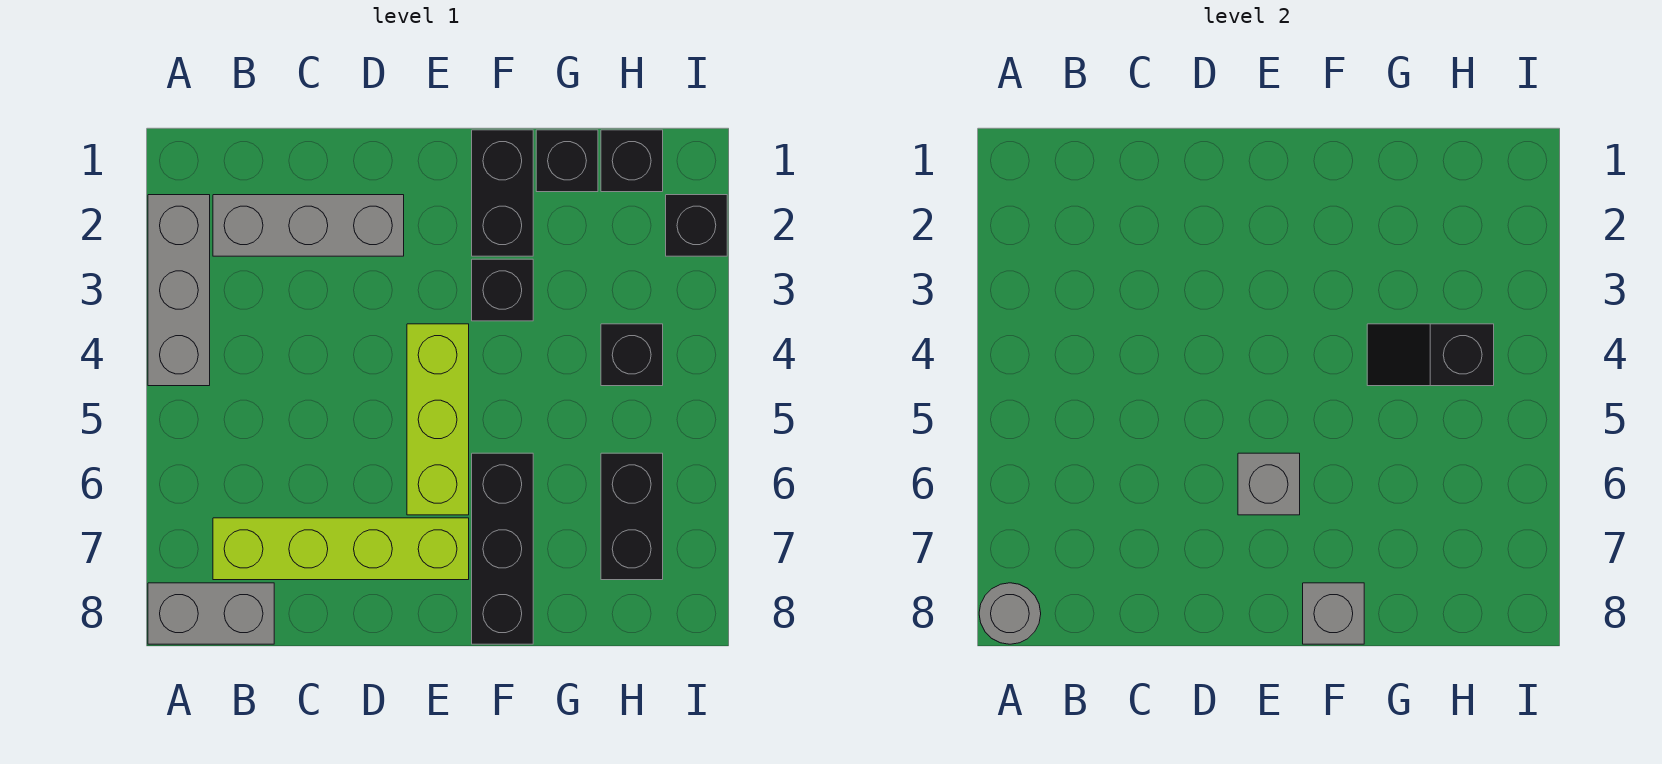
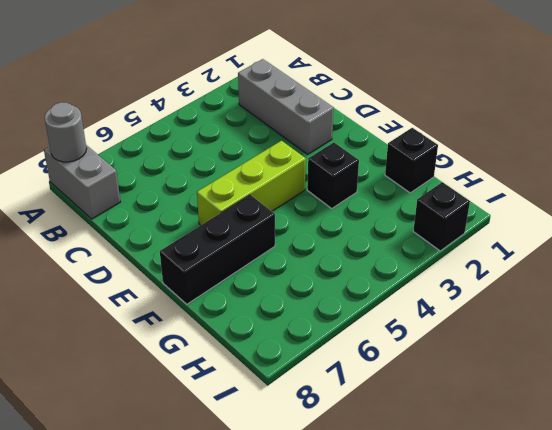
none -> grey brick A2:A4 level 1
none -> lime brick B7:E7 level 1
none -> black brick F1:F2 level 1

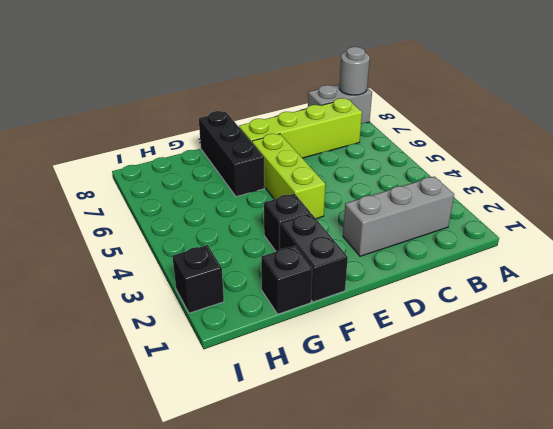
none -> grey brick A2:A4 level 1
none -> black brick H1 level 1
none -> black brick H4 level 1

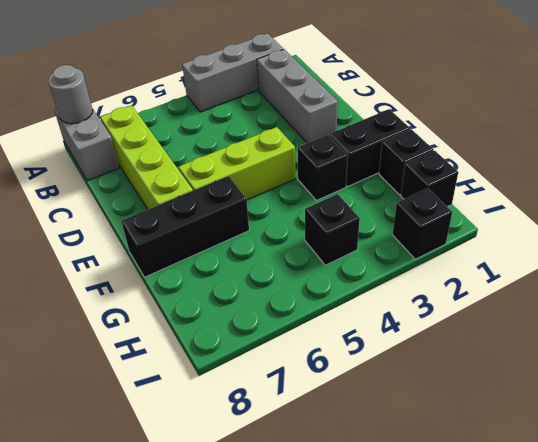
none -> black brick H6:H7 level 1
none -> grey brick E6 level 2
none -> grey brick F8 level 2

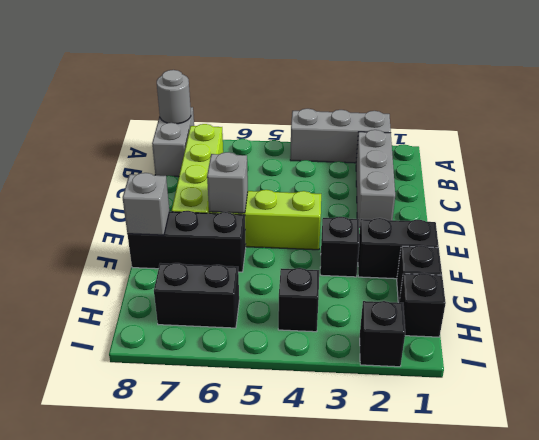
none -> black slope G4:H4 level 2 top H

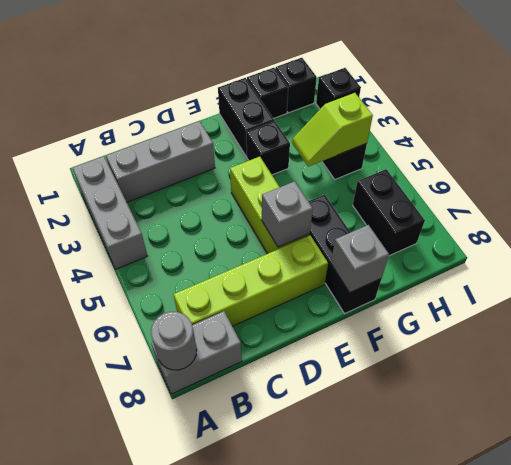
lime slope G4:H4 level 2 top H -> black slope G4:H4 level 2 top H

